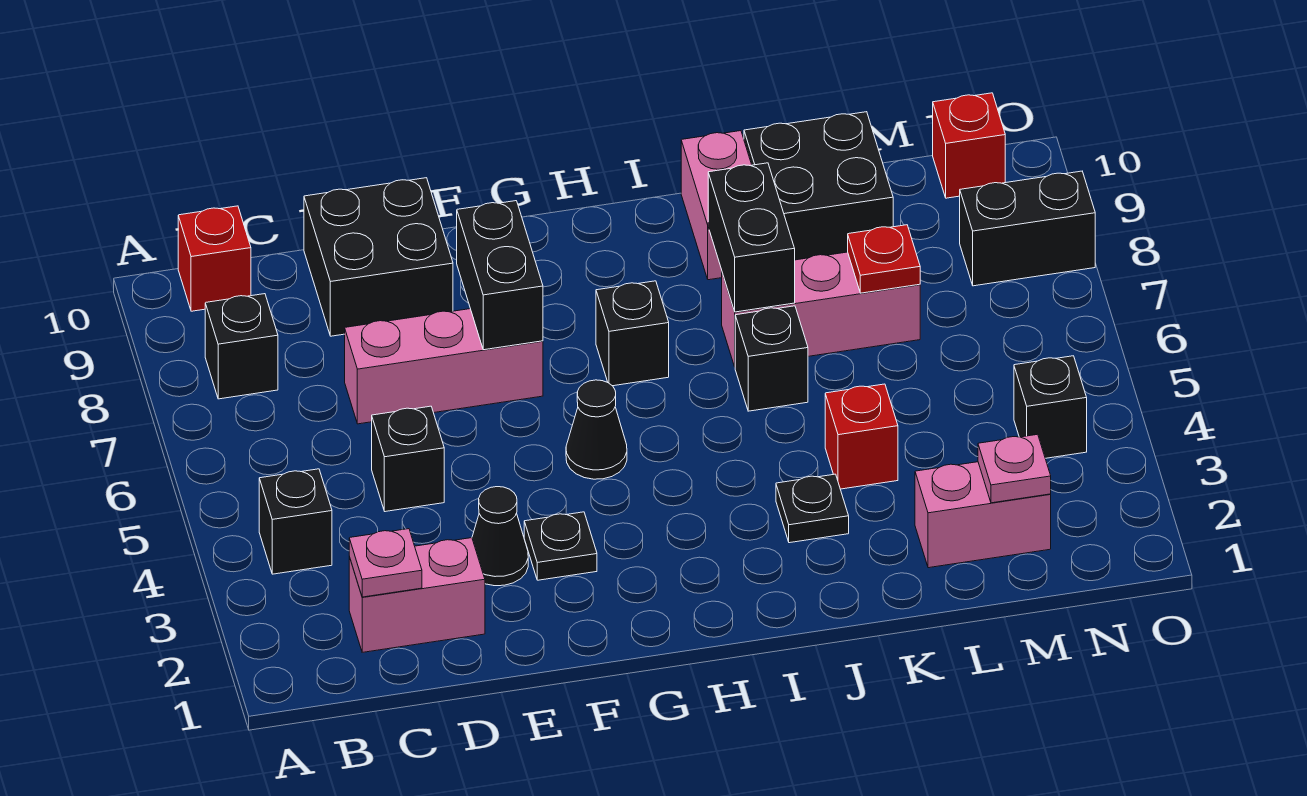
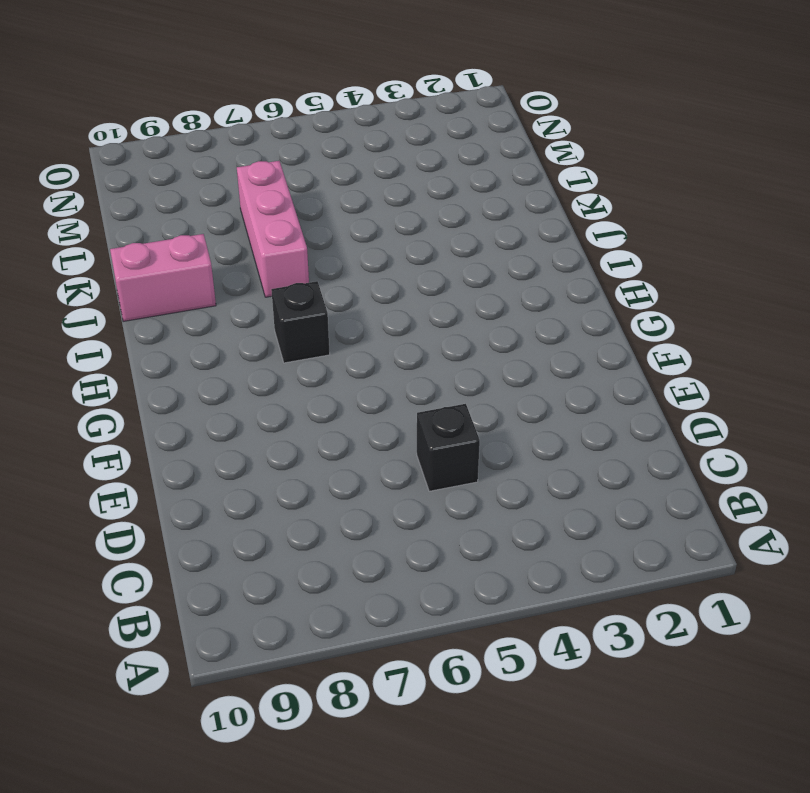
none -> black brick B4 level 1
none -> black brick B8 level 1
none -> red brick B10 level 1

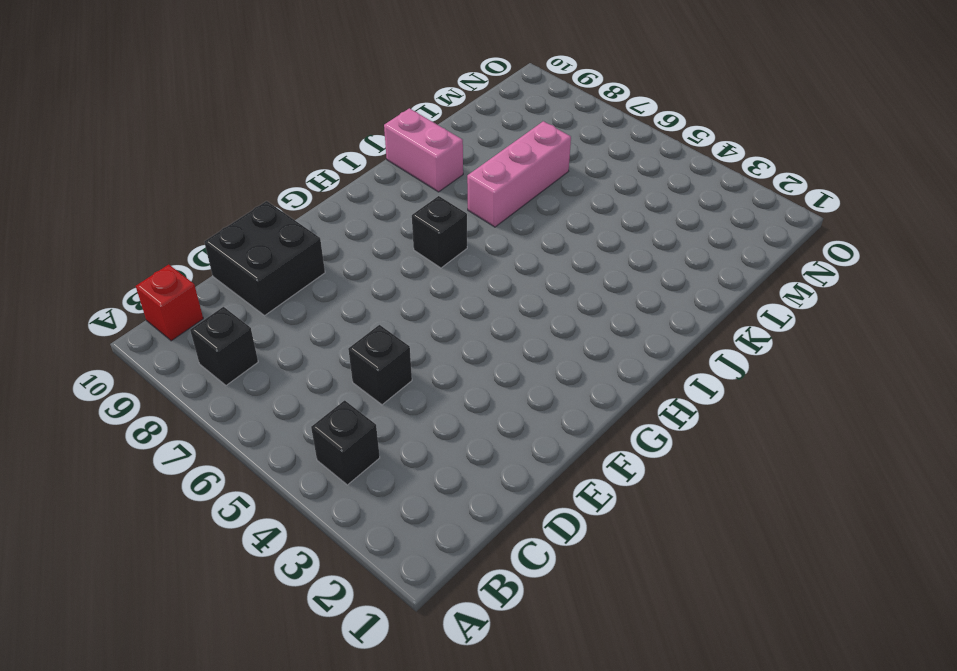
none -> pink brick C2:D2 level 1
none -> pink brick D7:F7 level 1
none -> black cone E3 level 1

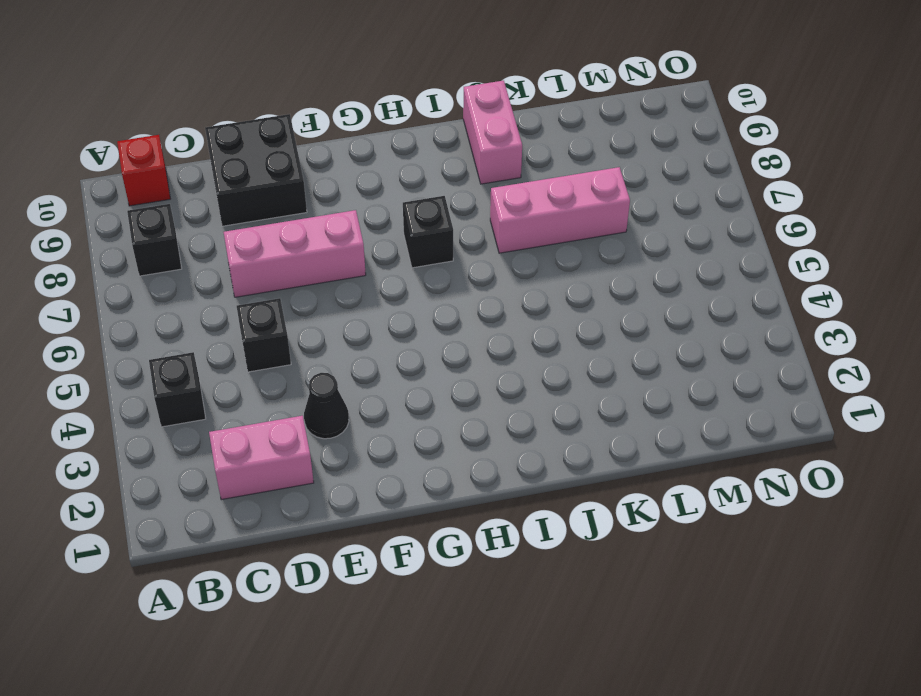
none -> black plate F3 level 1
none -> black cone G5 level 1
none -> black plate J3 level 1

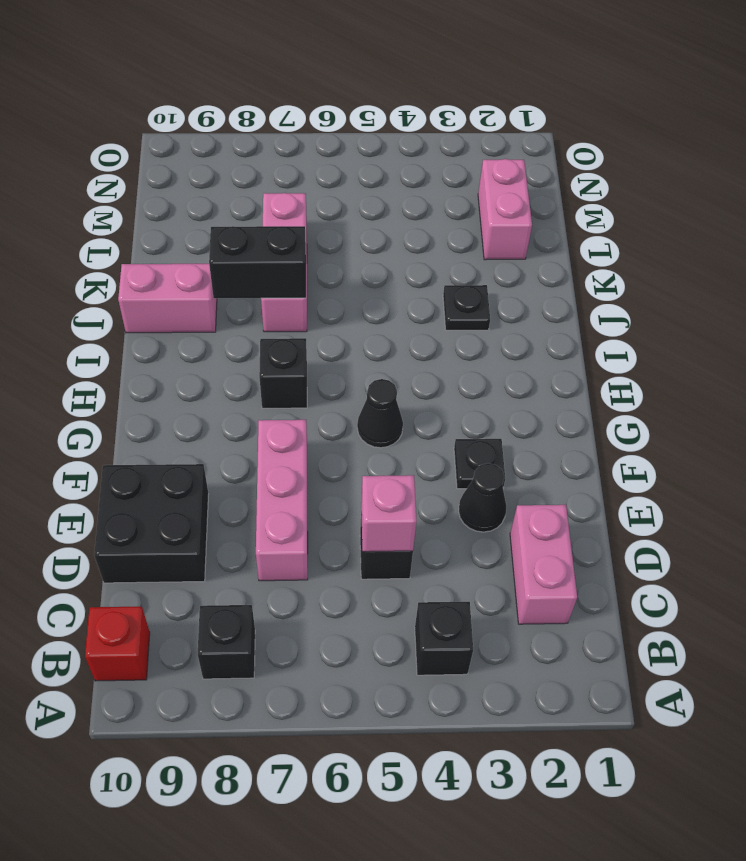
pink brick D5 level 2 -> none
none -> black brick J6 level 1
none -> red brick K4 level 1
none -> black brick K9:L10 level 1

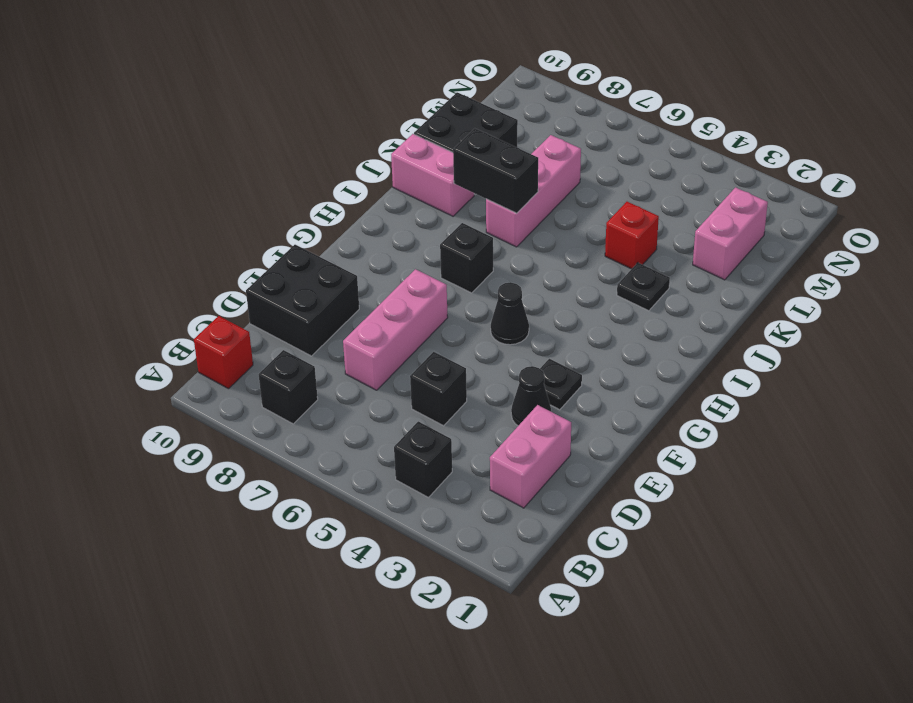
none -> black brick J6 level 1
none -> black brick N4 level 1
none -> black brick N8:O8 level 1

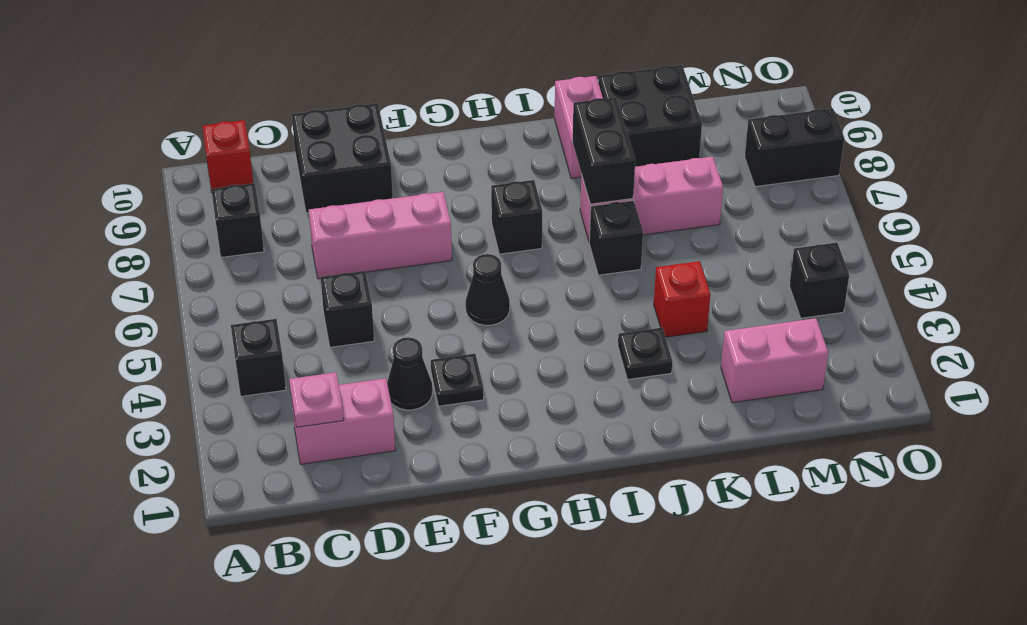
none -> red brick N10 level 1
none -> black brick F7:F8 level 2
none -> red plate L7 level 2

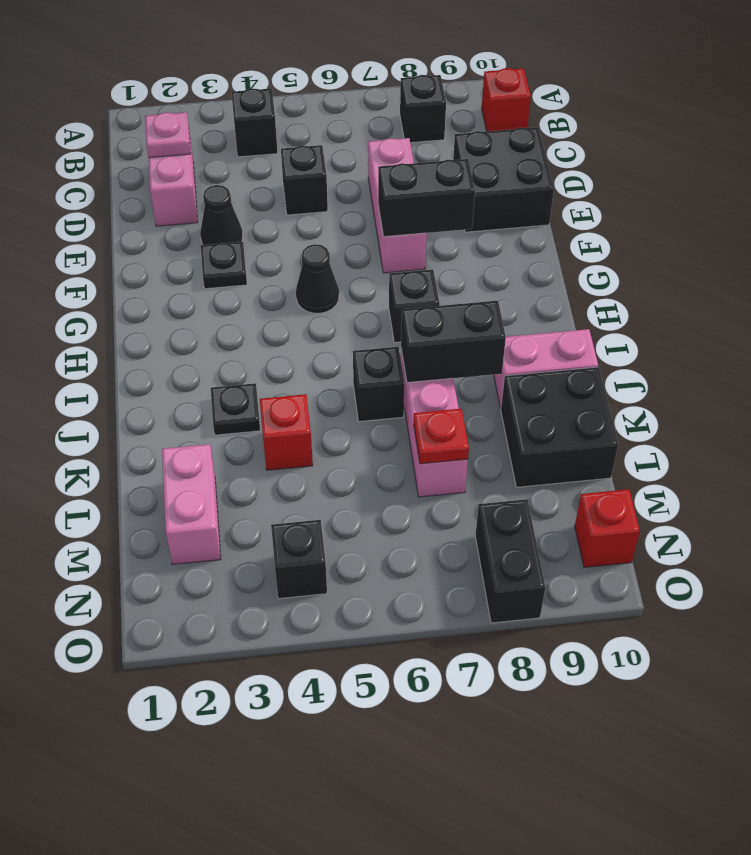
none -> pink plate M2 level 2

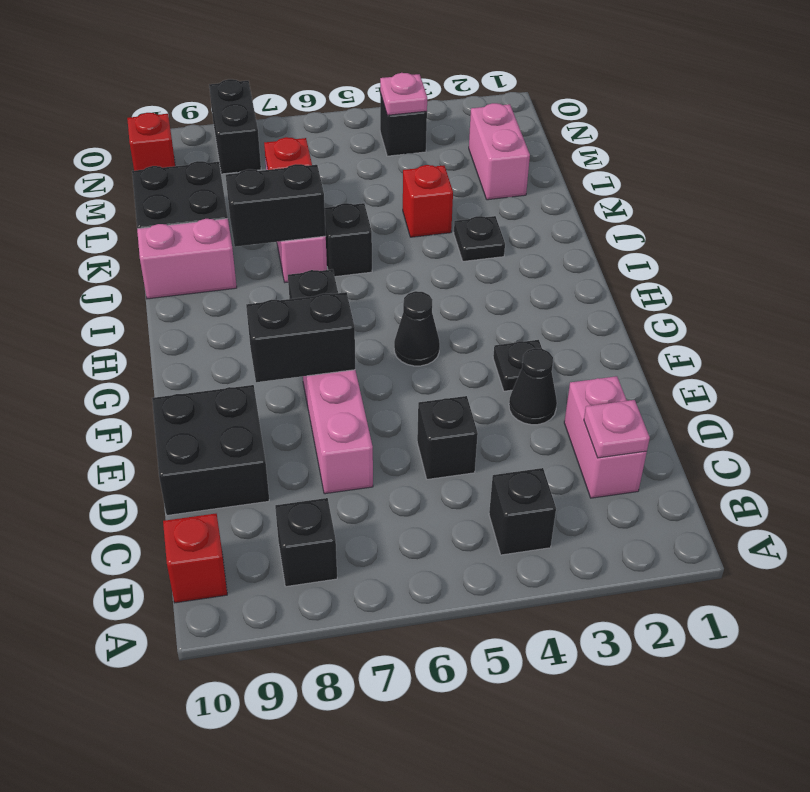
pink plate N4 level 2 -> pink plate M2 level 2

